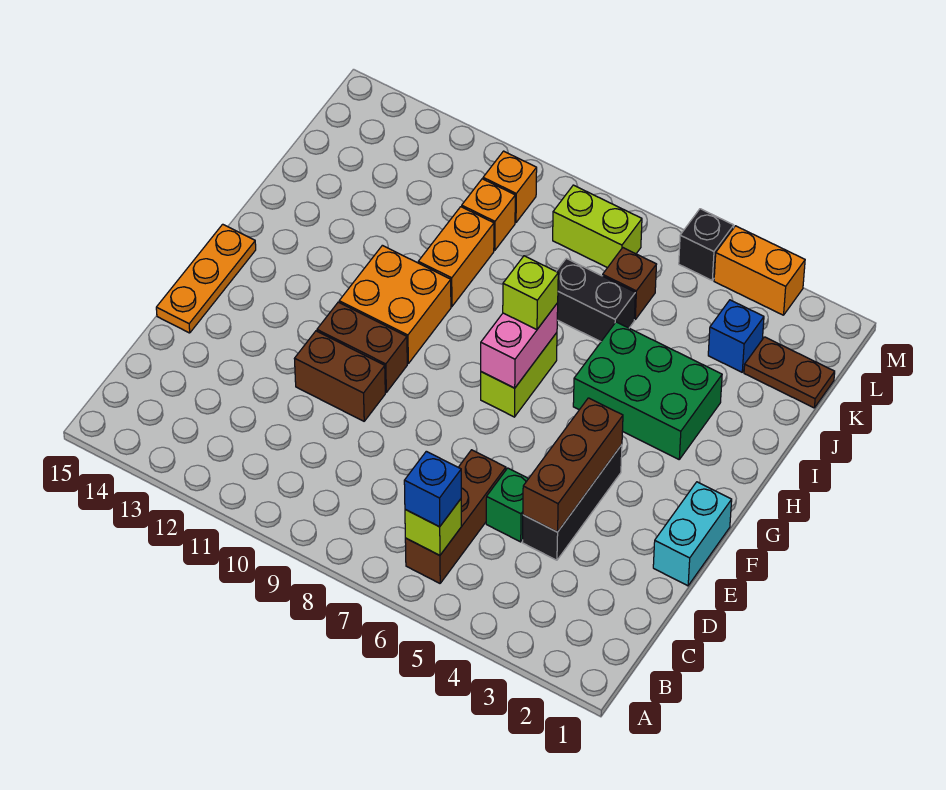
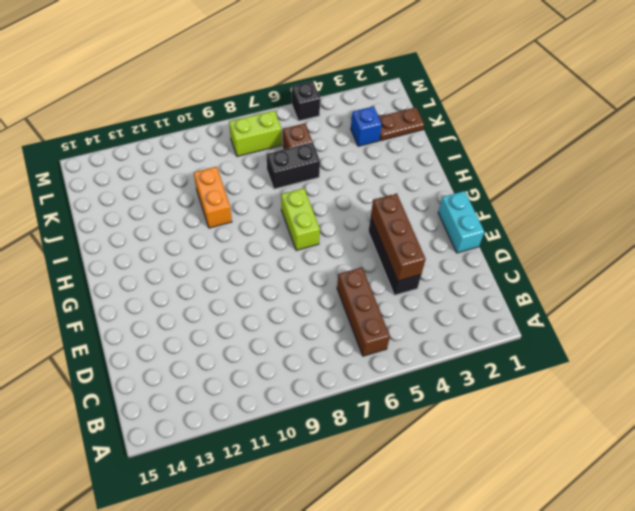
none -> green brick D5 level 1
none -> brown brick E10:E11 level 1
none -> orange plate E15:G15 level 1

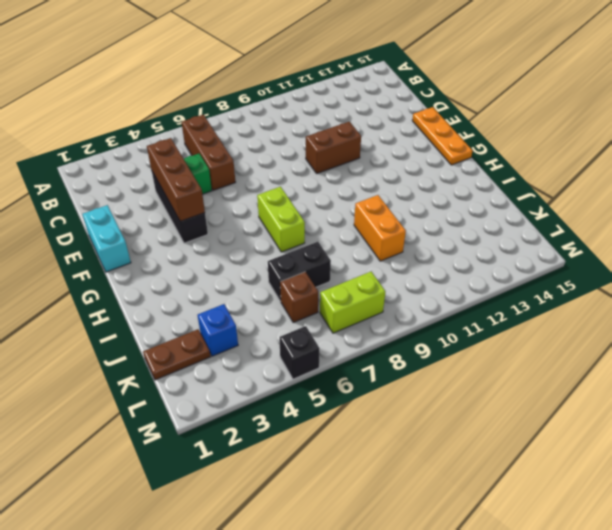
none -> brown brick F10:F11 level 1
none -> orange brick G10:H11 level 1
none -> green brick H3:I5 level 1

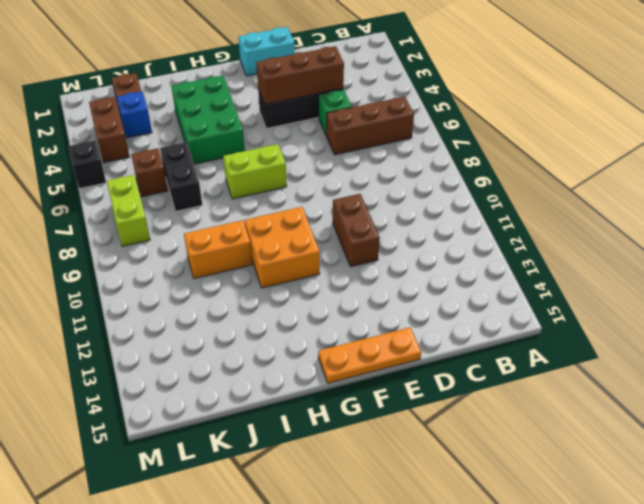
brown brick L3:L4 level 1 -> brown brick F10:F11 level 1
none -> orange brick K10 level 1
none -> orange brick L10 level 1
none -> orange brick M3:M4 level 1

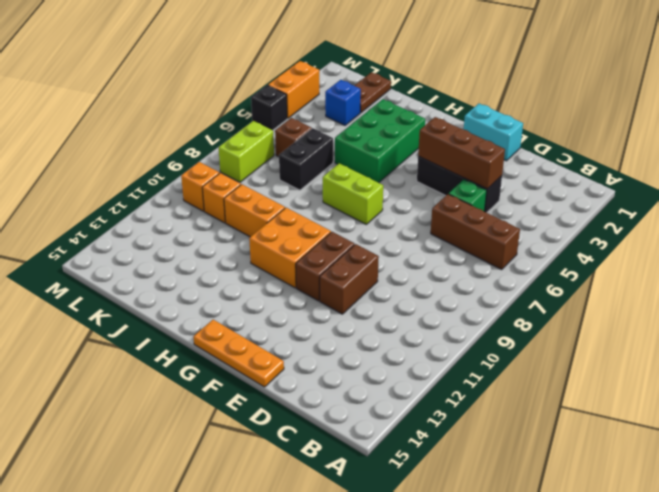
none -> lime brick B6 level 2
none -> pink brick G7:H7 level 2
none -> blue brick B6 level 3

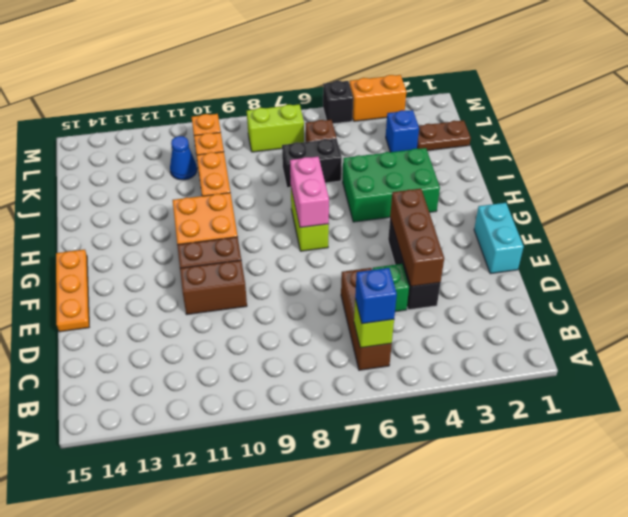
blue cone K11 level 1 -> none
none -> lime brick H7 level 3

